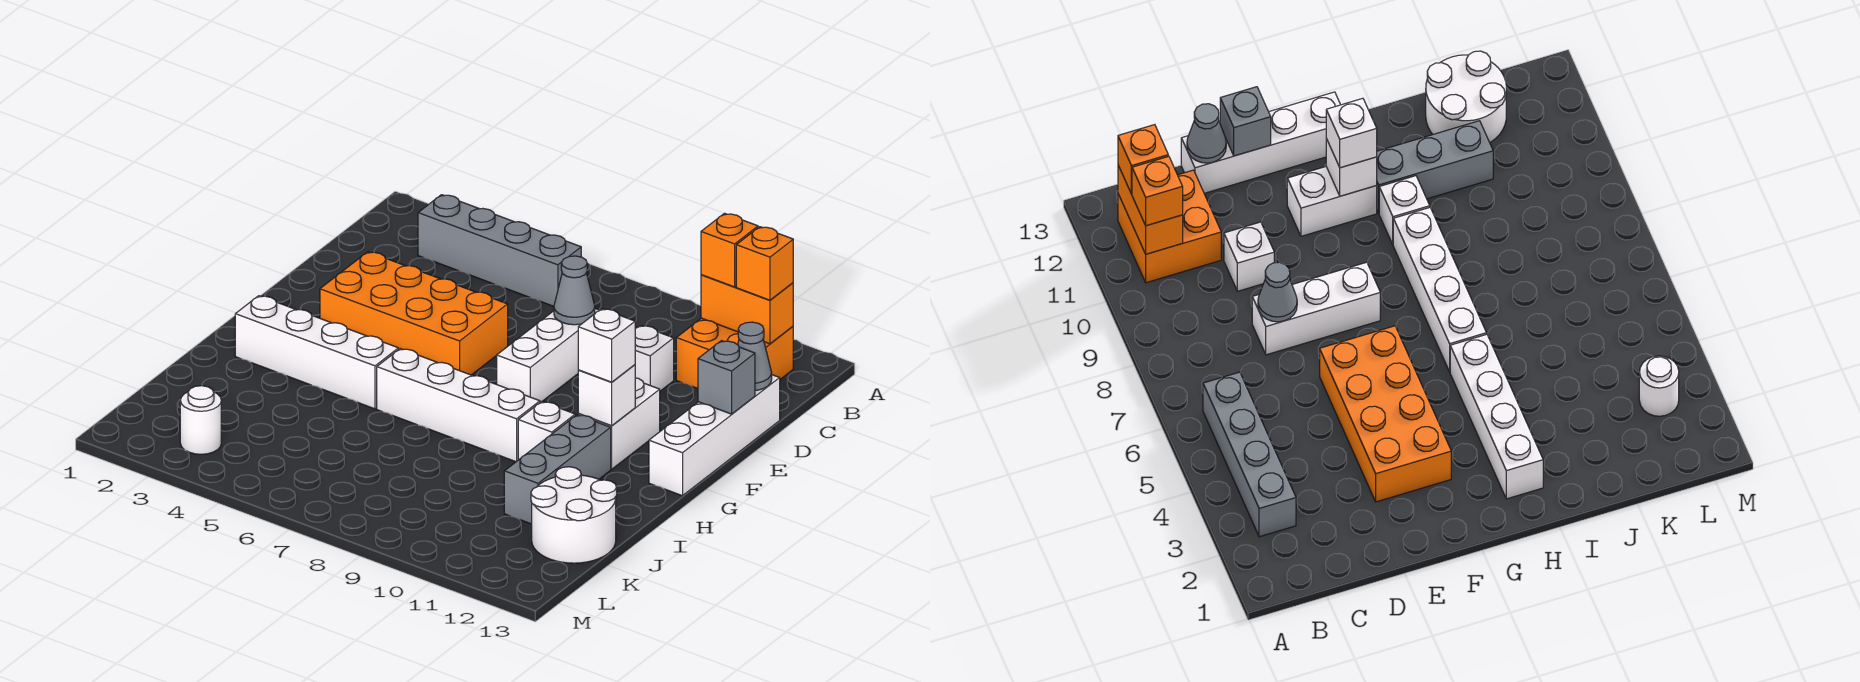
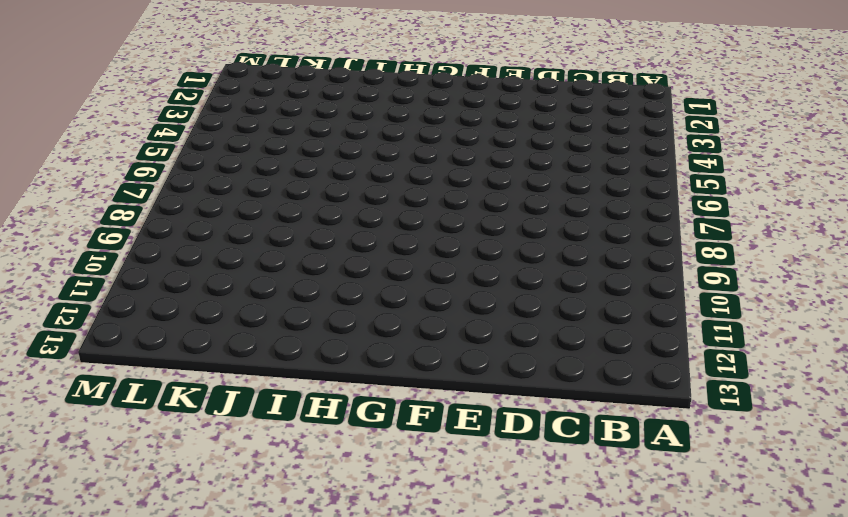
none -> grey brick B3:B6 level 1
none -> orange brick B11:C12 level 1
none -> white brick D8:F8 level 1

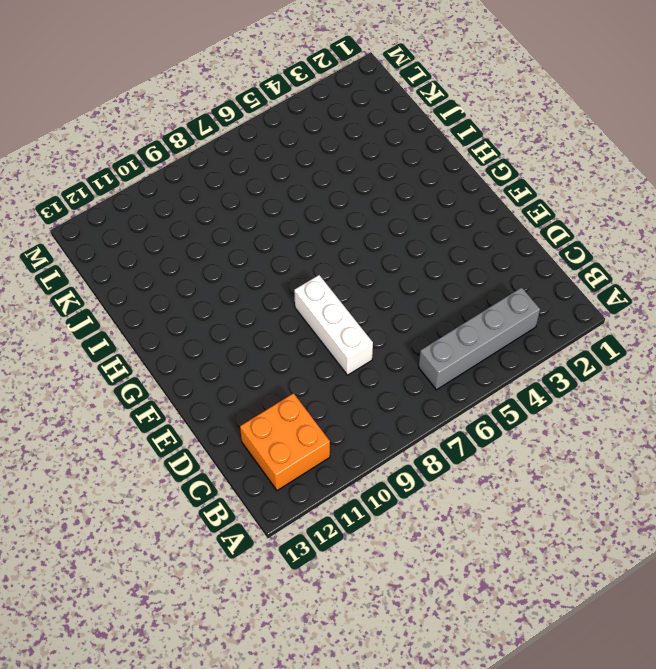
none -> white brick D10 level 1
none -> white brick D13:G13 level 1
none -> orange brick E3:F6 level 1

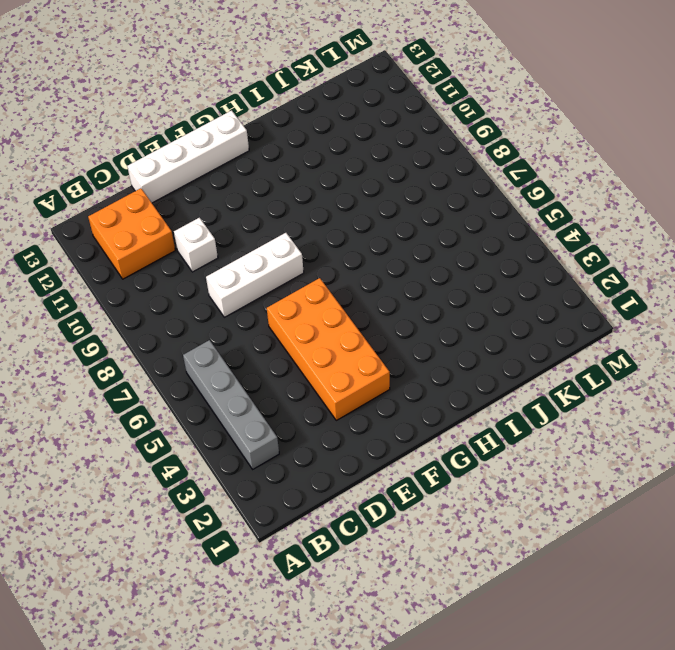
none -> white brick F11:G11 level 1
none -> white brick H2:H5 level 1
none -> white brick H6:H9 level 1

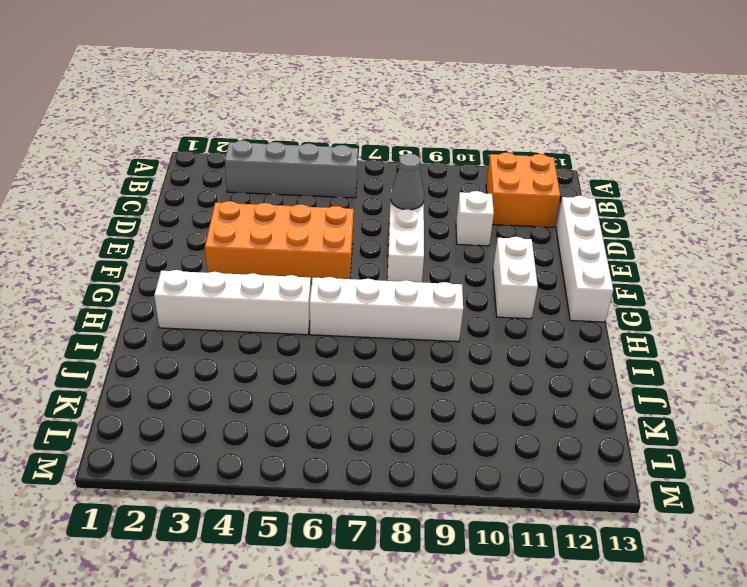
none -> white brick H10 level 1
none -> grey brick H11:J11 level 1
none -> white round brick J12:K13 level 1

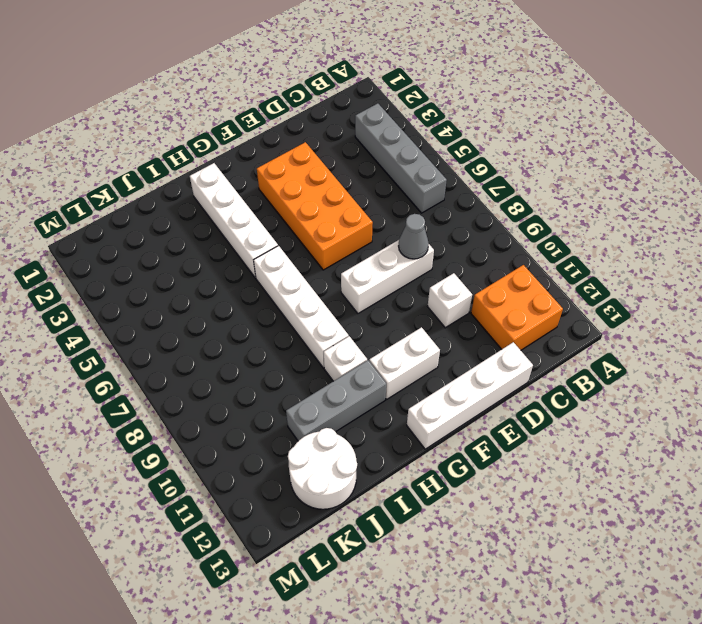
none -> white round brick L3 level 1
none -> orange brick B11:B12 level 2
none -> grey cone D13 level 2

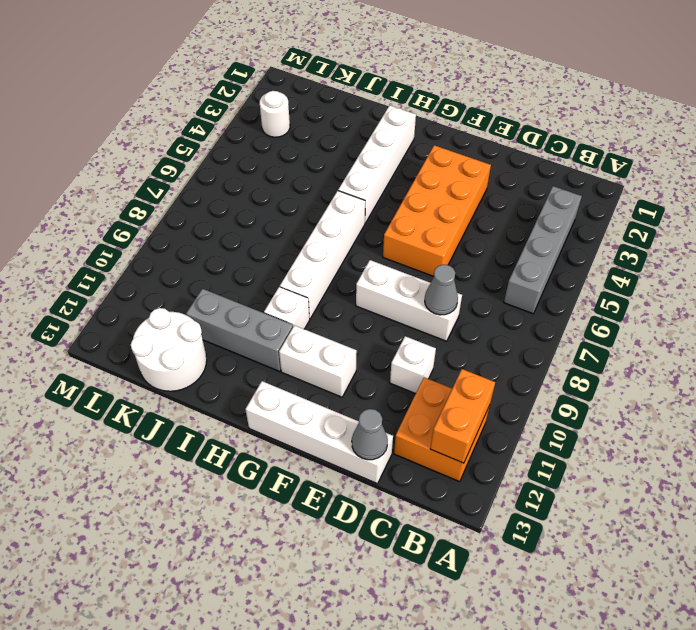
none -> grey brick E13 level 2
none -> white brick G11 level 2
none -> orange brick B11 level 3

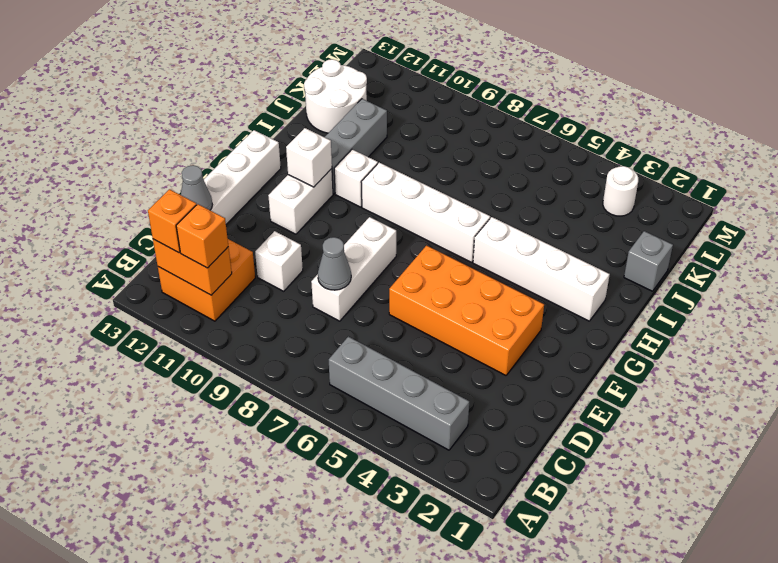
grey brick J1 level 1 -> grey brick E13 level 2
none -> white brick G11 level 3

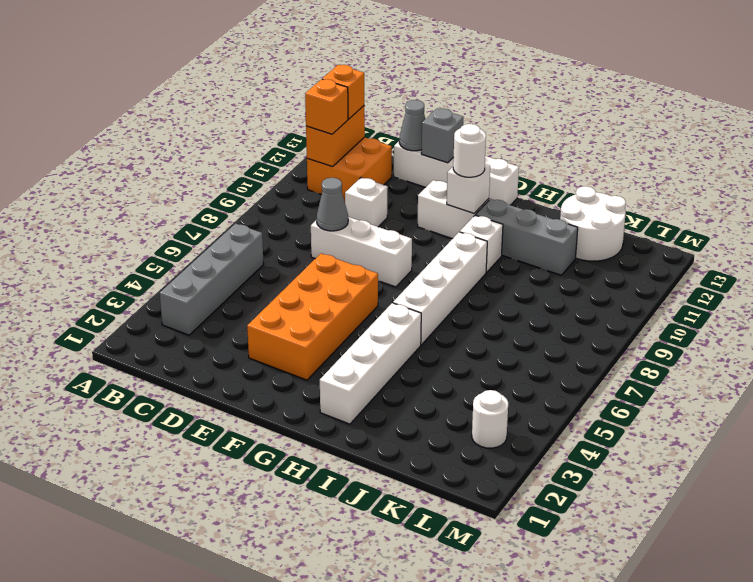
white round brick G11 level 3 -> white brick G11 level 3

